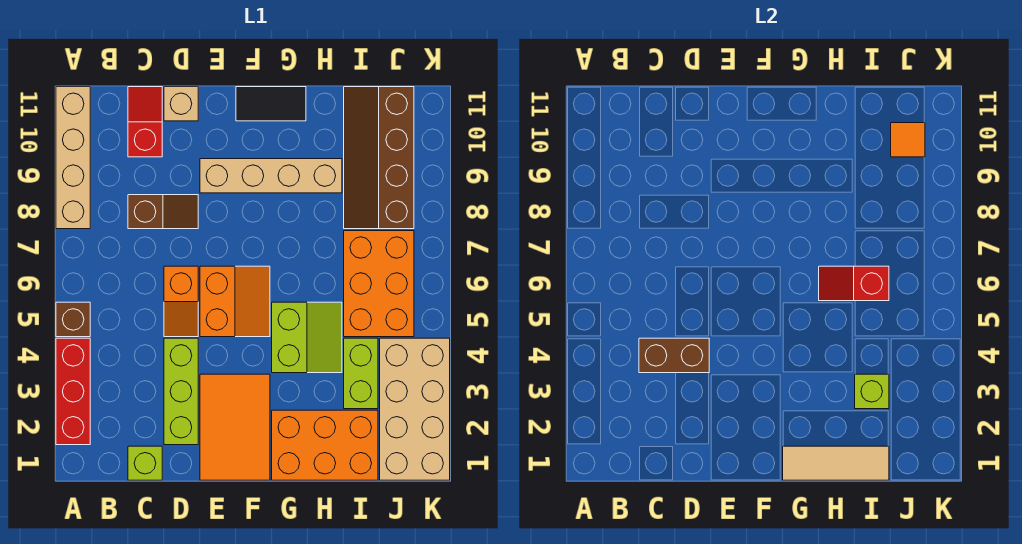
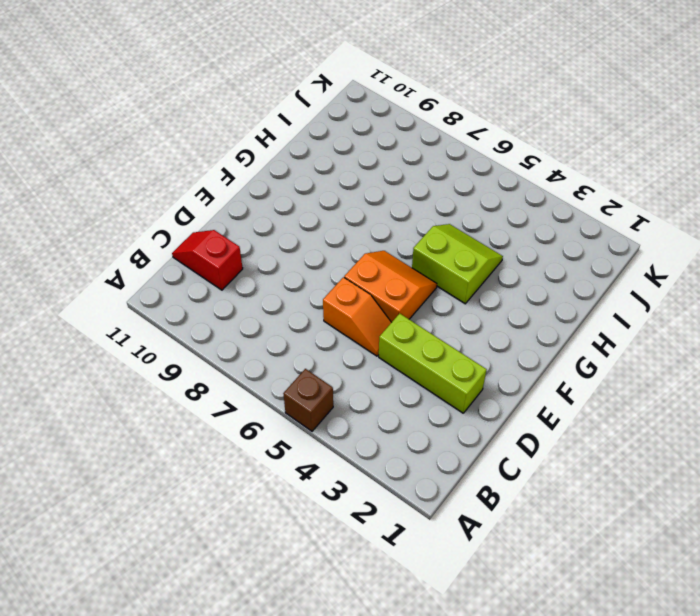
none -> red brick A2:A4 level 1
none -> tan brick A8:A11 level 1
none -> lime brick C1 level 1

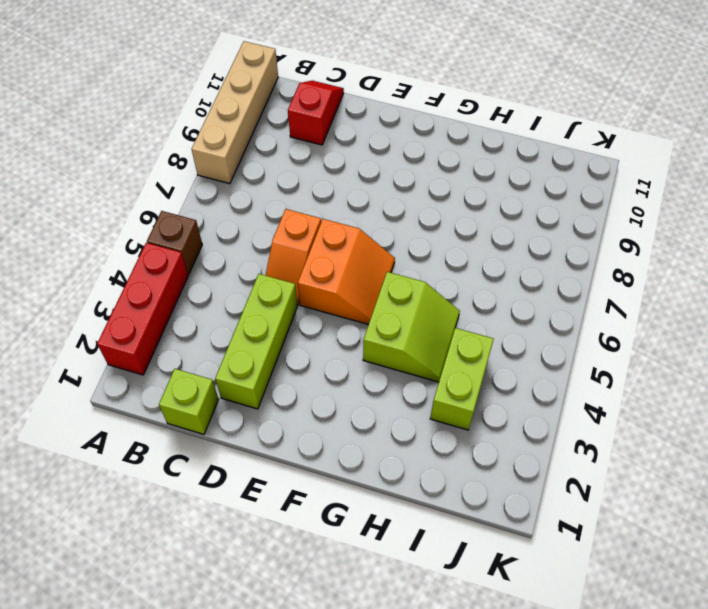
none -> brown slope C8:D8 level 1 top C
none -> tan brick D11 level 1
none -> orange tile E1:F3 level 1

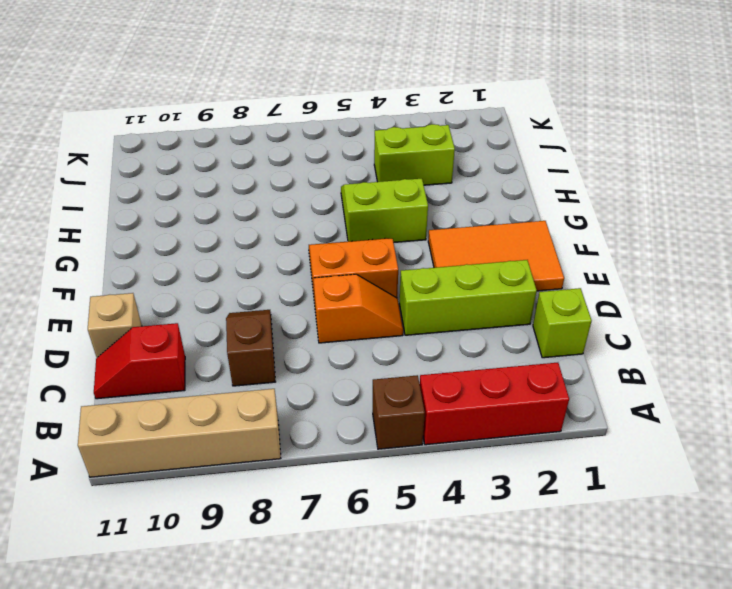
none -> tan brick E9:H9 level 1
none -> black tile F11:G11 level 1
none -> orange brick G1:I2 level 1

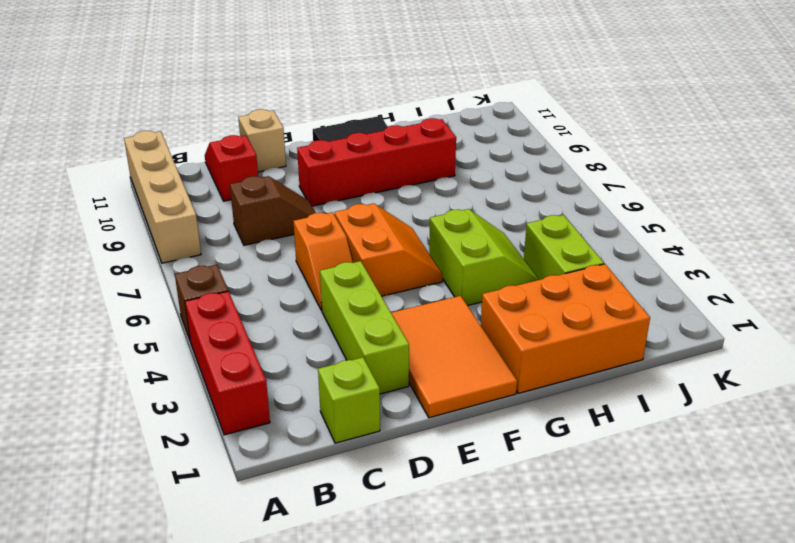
red brick E9:H9 level 1 -> tan brick E9:H9 level 1
none -> orange brick I5:J7 level 1
none -> brown slope I8:J11 level 1 top J
none -> tan brick J1:K4 level 1

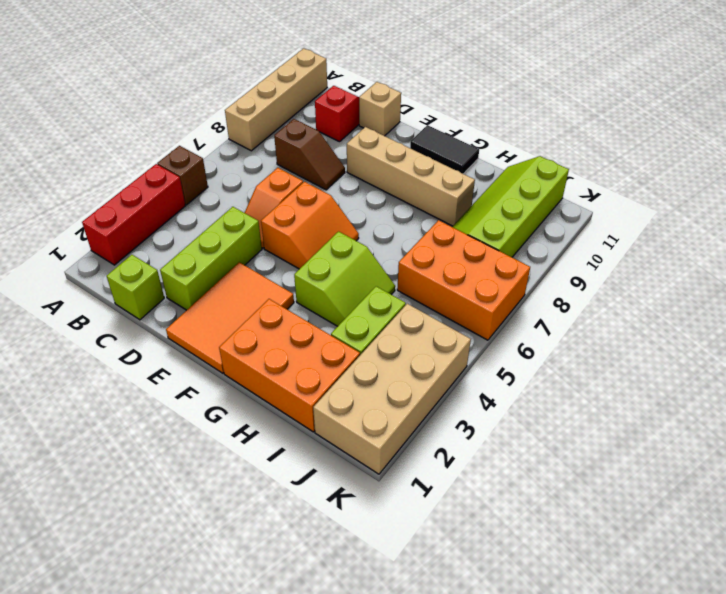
orange brick I6:K7 level 1 -> orange brick I5:J7 level 1
lime slope I8:J11 level 1 top J -> brown slope I8:J11 level 1 top J
none -> brown brick C4:D4 level 2
none -> tan tile G1:I1 level 2
none -> red slope H6:I6 level 2 top I

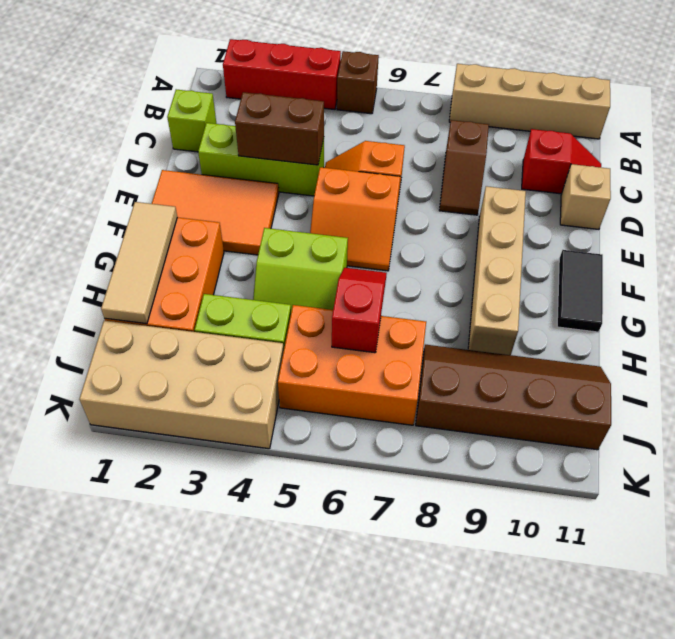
brown brick D3:D4 level 2 -> brown brick C4:D4 level 2
none -> lime brick I3 level 2
none -> orange tile J10 level 2

